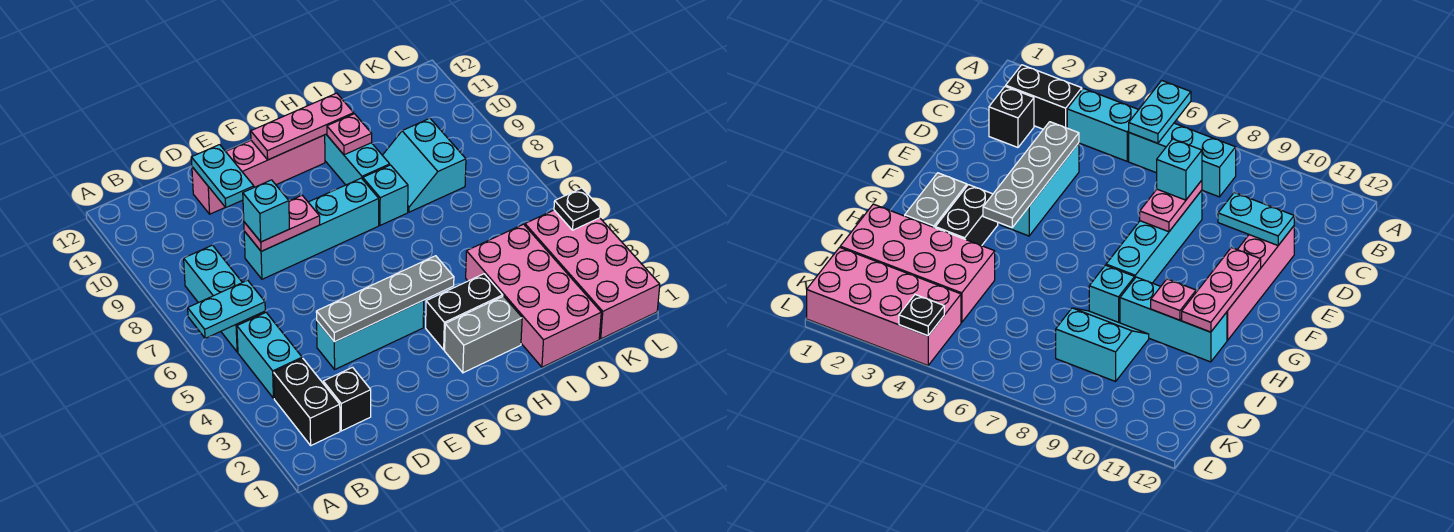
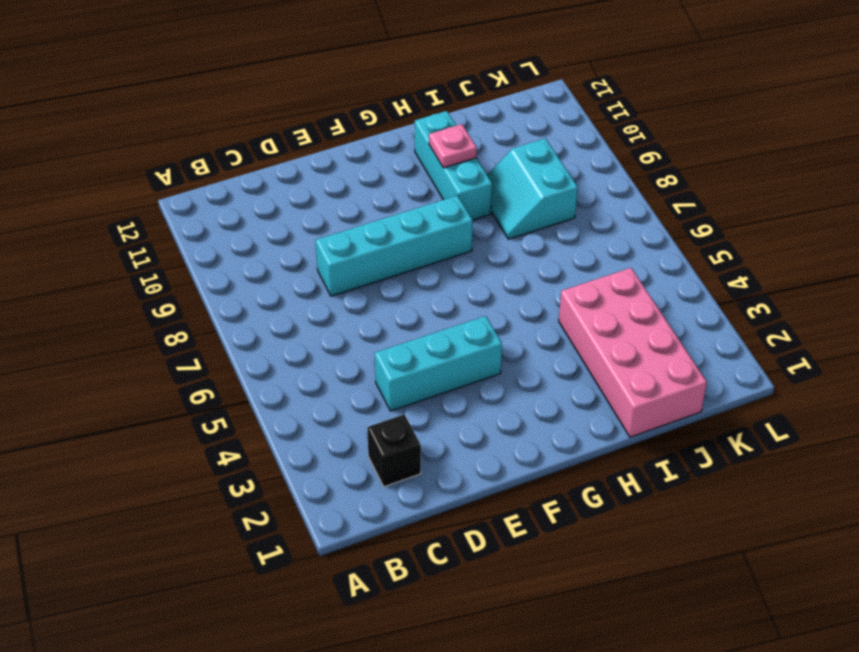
none -> black brick B2:B3 level 1
none -> cyan brick B4:B5 level 1
none -> cyan brick B6:B8 level 1

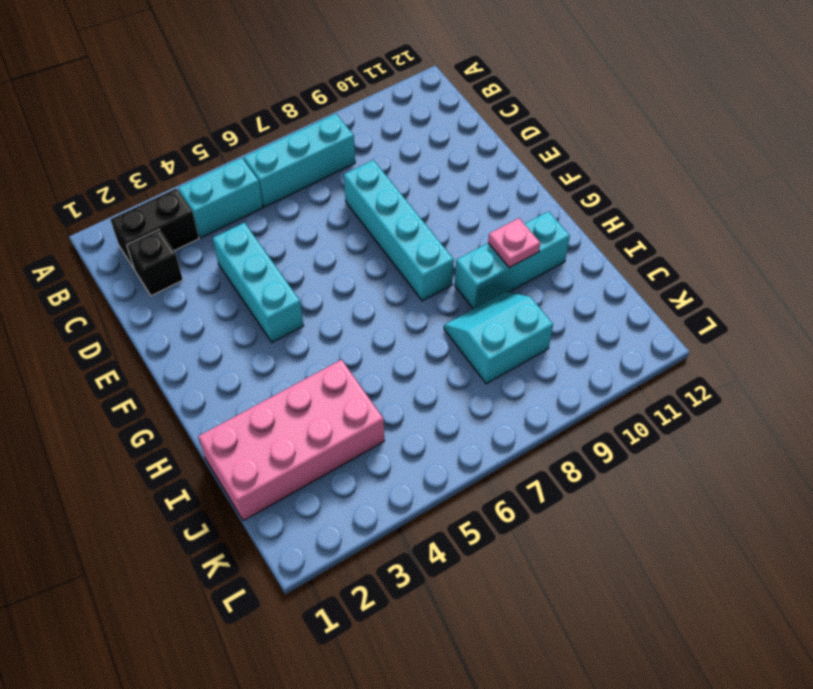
none -> pink brick D11:G11 level 1
none -> grey brick G2:H2 level 1
none -> black brick G3:H3 level 1

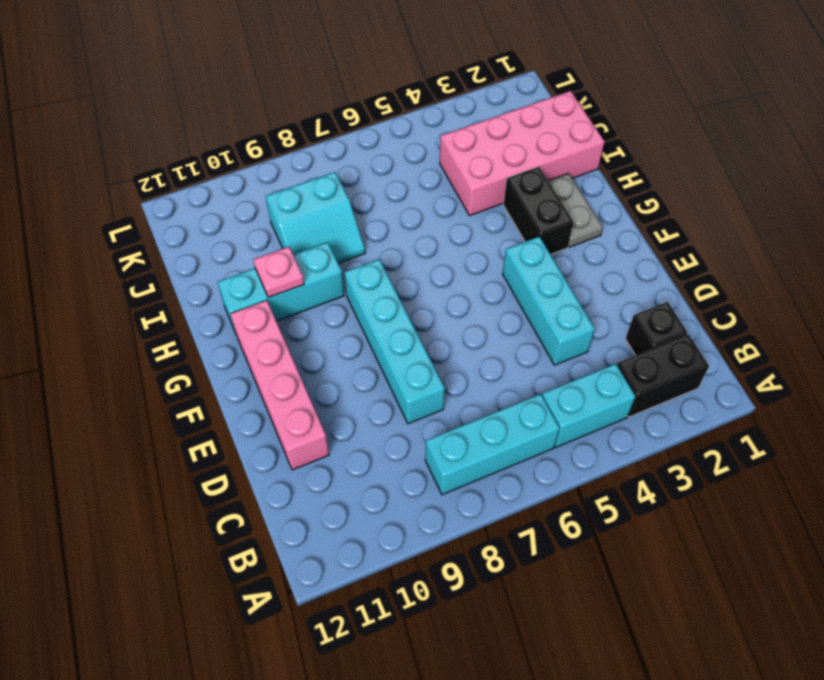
grey plate G2:H2 level 1 -> grey brick G2:H2 level 1
none -> cyan brick H8 level 1
none -> pink brick K1:L4 level 1
none -> cyan plate A6:B6 level 2

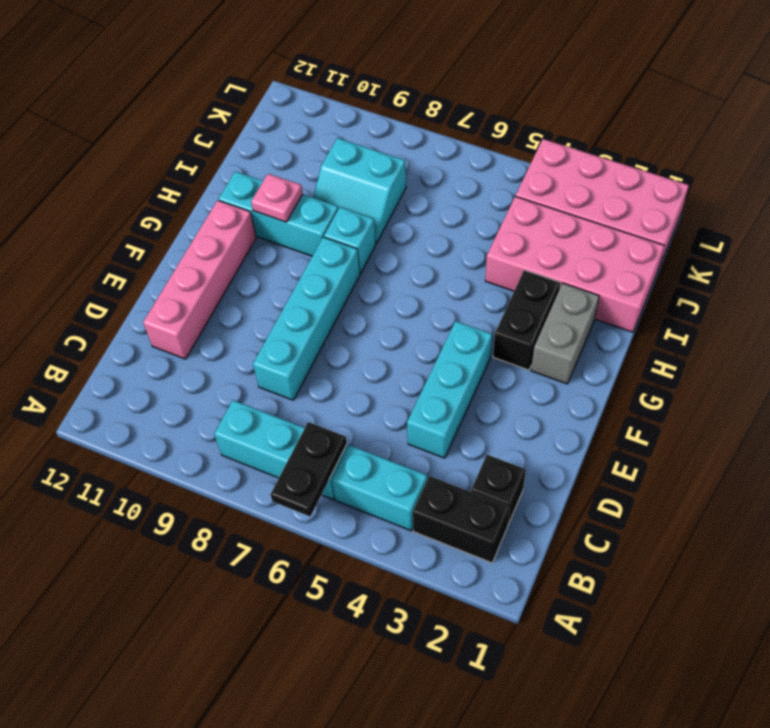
black plate A6:B6 level 2 -> cyan plate A6:B6 level 2
none -> grey plate D4:G4 level 2
none -> pink plate D8:E8 level 2
none -> cyan plate D10:D11 level 2

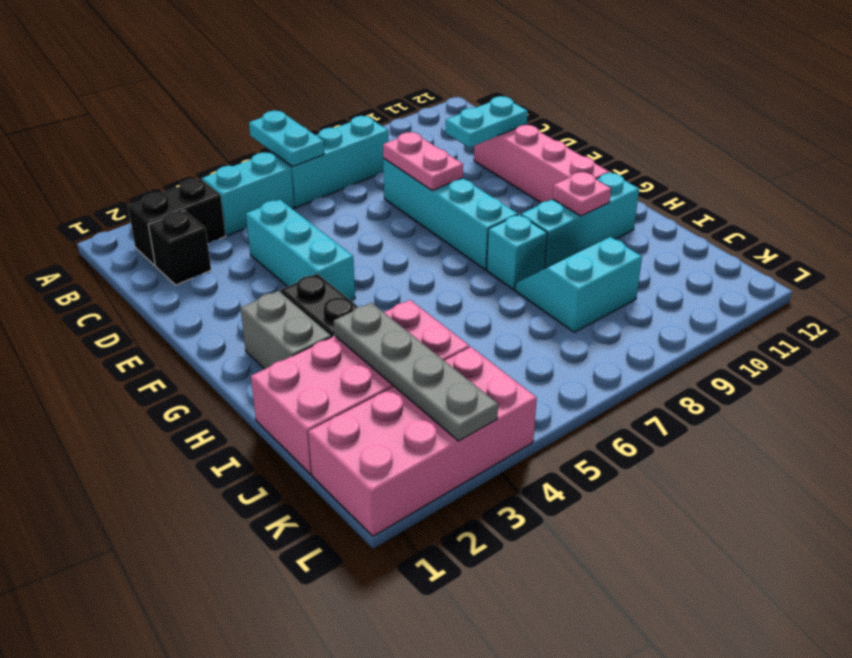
grey plate I3:L3 level 2 -> grey plate D4:G4 level 2
none -> pink plate F11:H11 level 2
none -> black plate L4 level 2
none -> cyan brick D8 level 3

